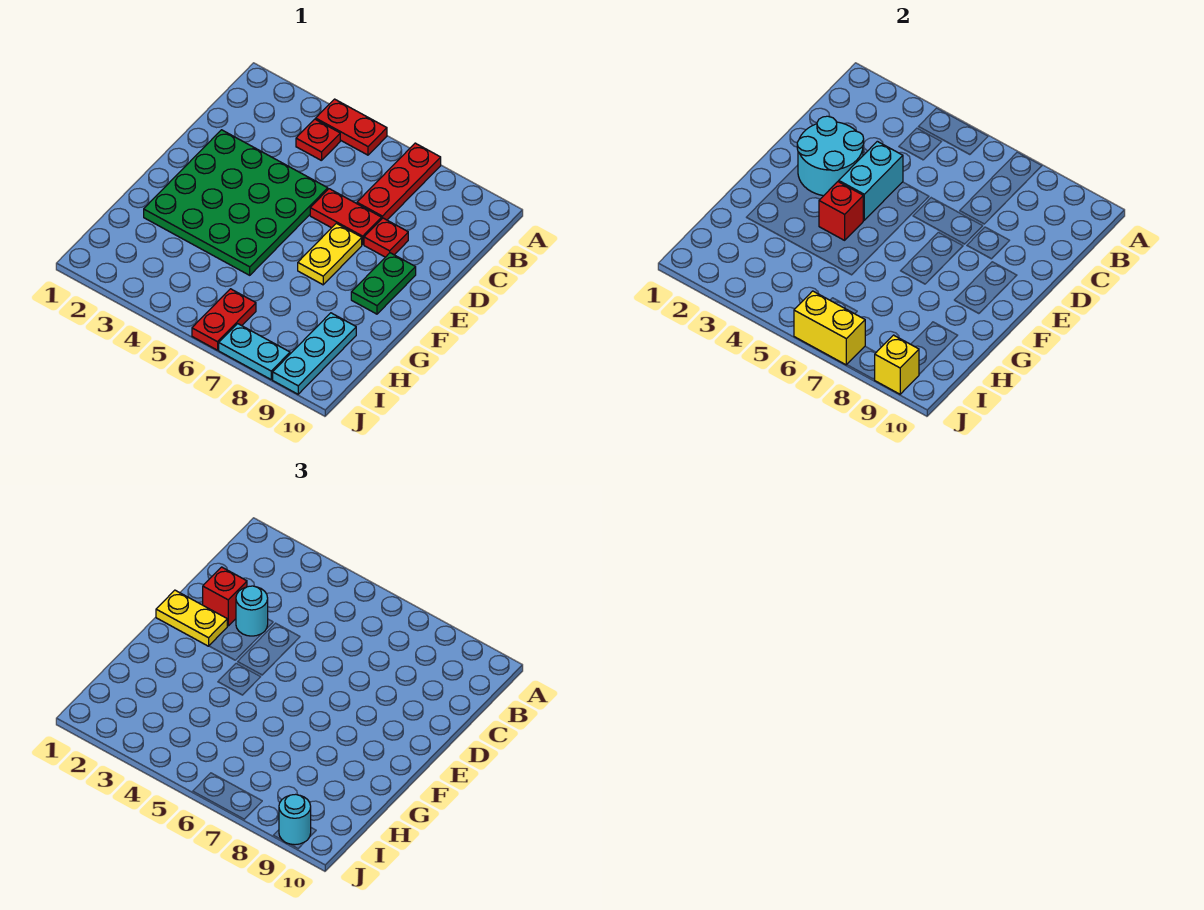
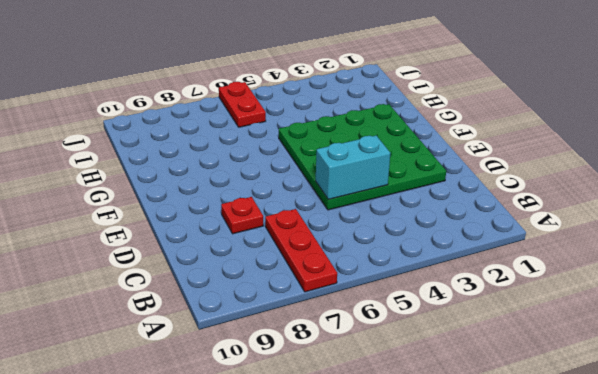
cyan brick D4:D5 level 2 -> cyan brick D4:E4 level 2
none -> red plate A4:A5 level 1
none -> red plate B4 level 1
none -> red plate D6:D7 level 1

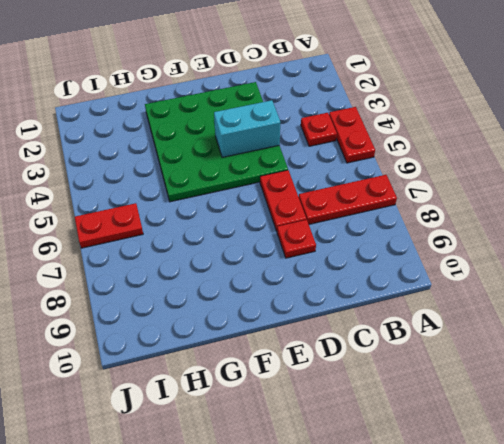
none -> yellow plate E7:F7 level 1
none -> green plate E9:F9 level 1
none -> cyan plate H9:J9 level 1

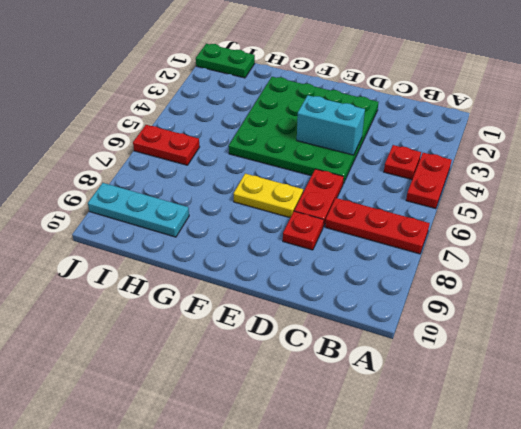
green plate I1:J1 level 1 -> green plate E9:F9 level 1
none -> cyan plate J7:J8 level 1
none -> cyan round brick D2:E3 level 2
none -> red brick F4 level 2

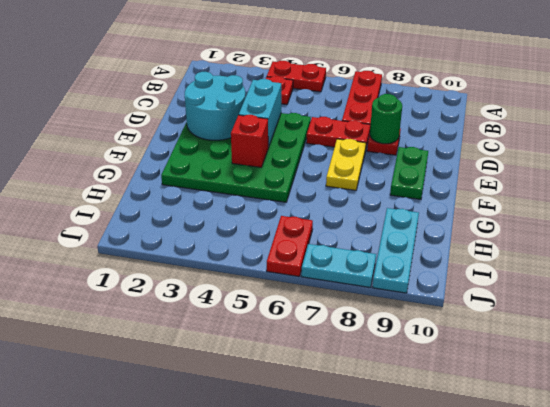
green round brick D8 level 2 -> none
none -> yellow brick J6:J7 level 2
none -> yellow brick J9 level 2
none -> red brick D2 level 3

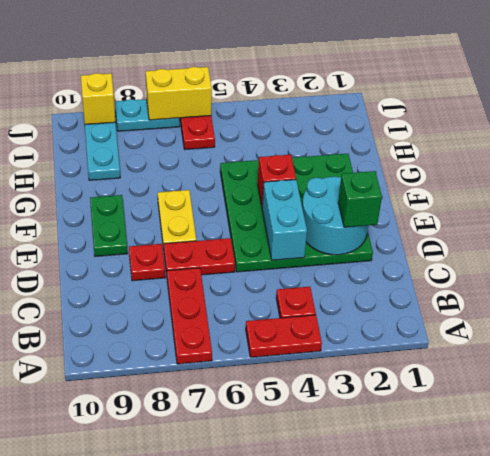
green brick D2 level 3 -> red brick D2 level 3
none -> cyan round brick D3 level 3
none -> yellow plate E1:E2 level 3
none -> cyan round brick J9 level 3

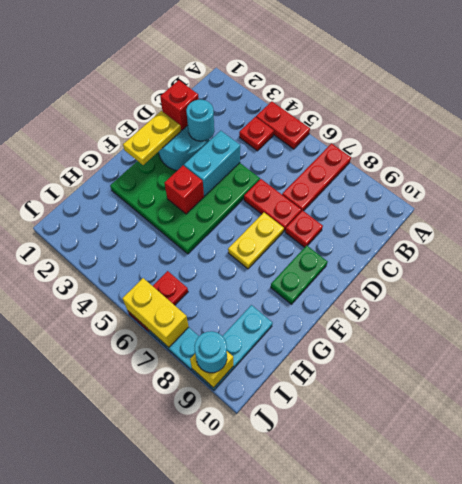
yellow plate E2:F2 level 3 -> yellow plate E1:E2 level 3

